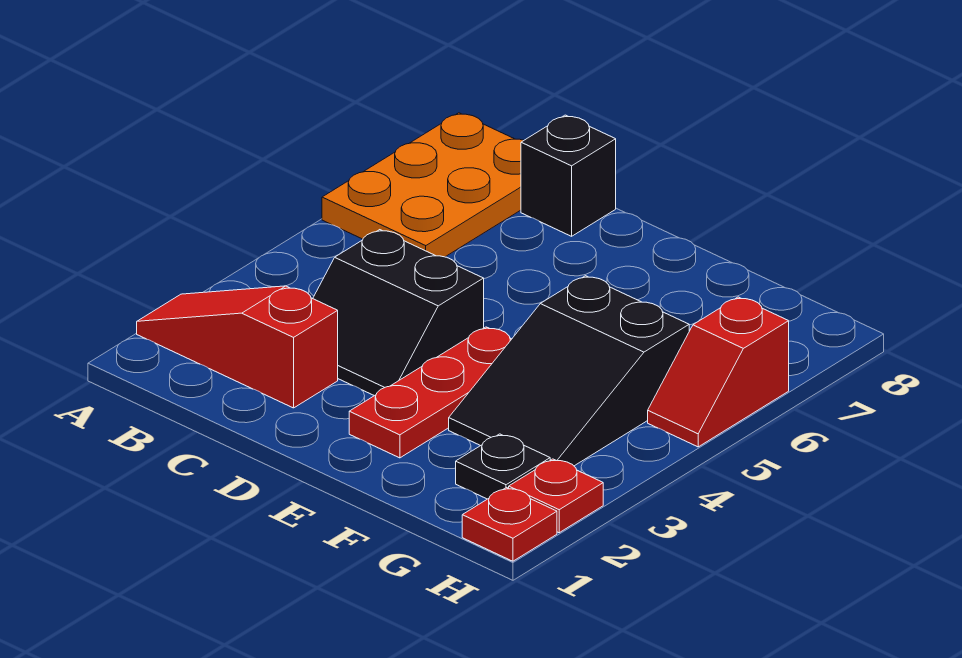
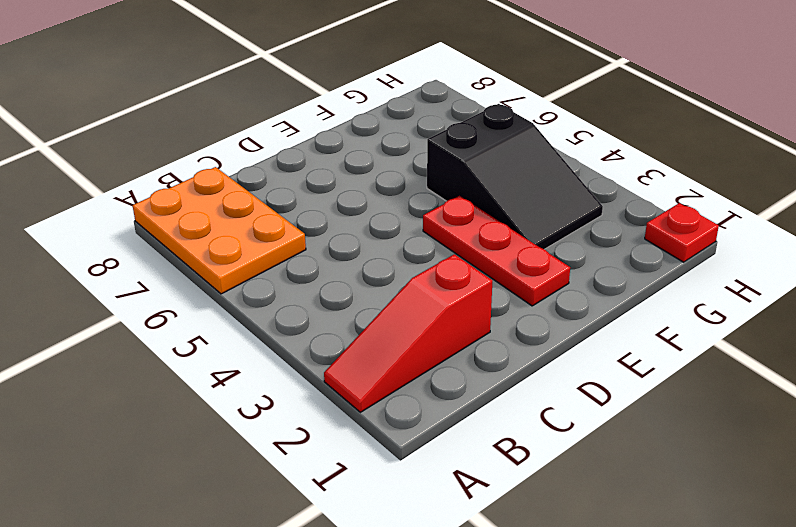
none -> black slope C3:D4 level 1 top 4
none -> black brick C8 level 1

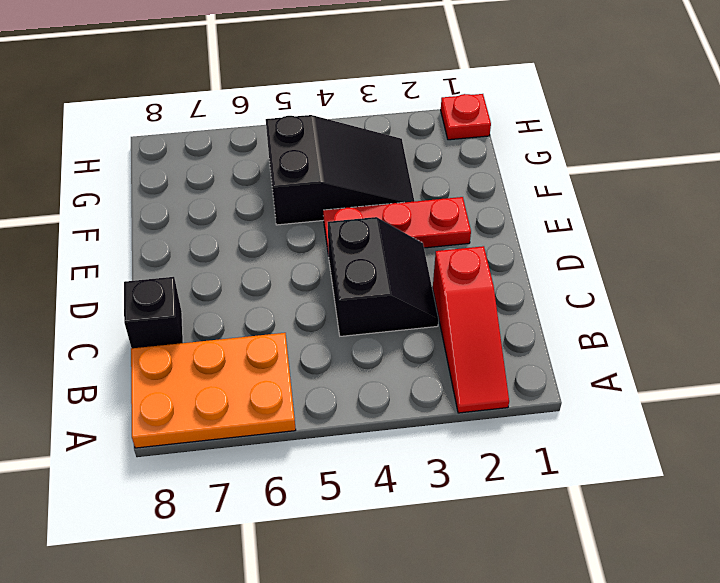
none -> black plate G2 level 1
none -> red plate H2 level 1

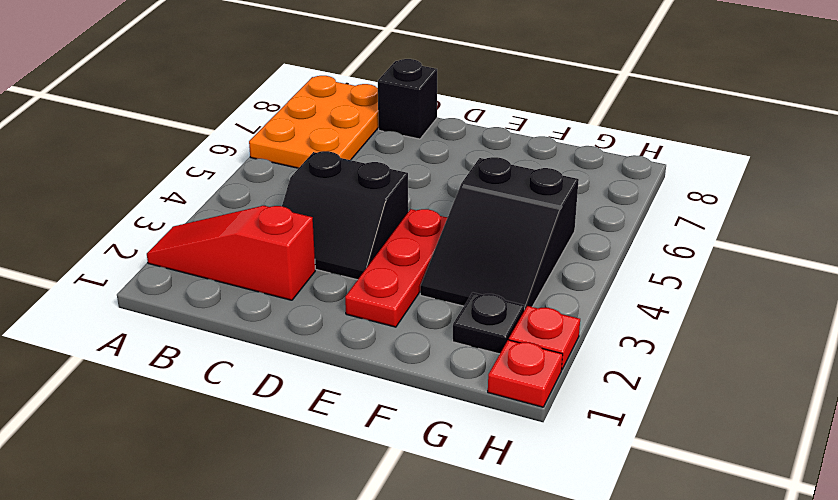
none -> red slope H5:H6 level 1 top 6

